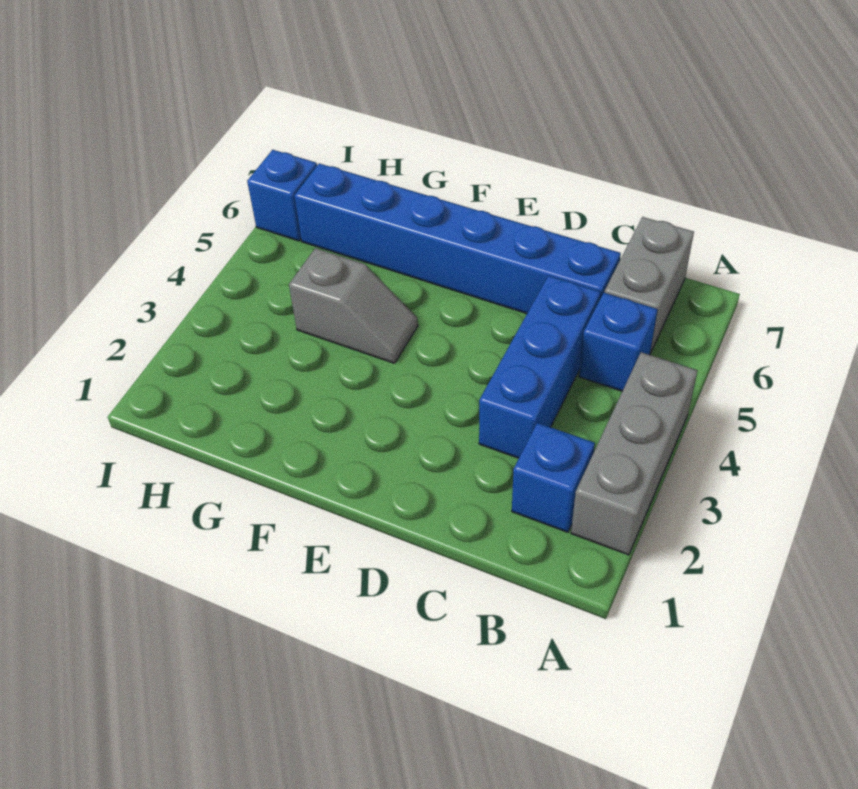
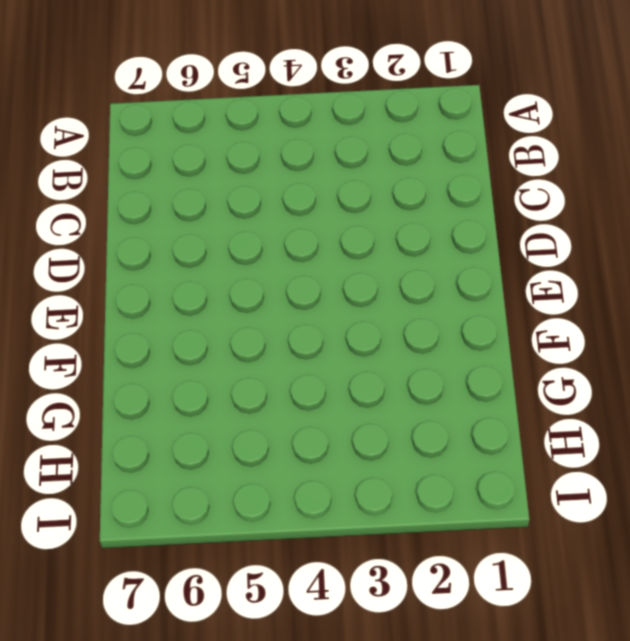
none -> grey brick A2:A4 level 1
none -> blue brick B2 level 1

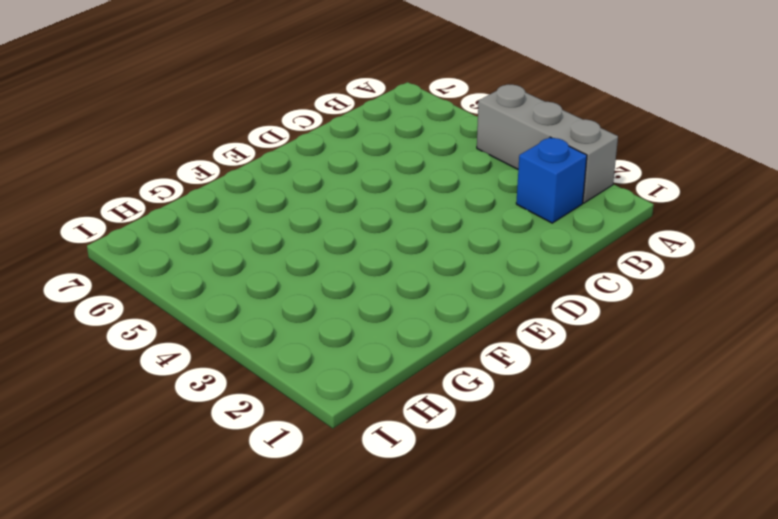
none -> blue brick B5 level 1
none -> grey brick B6:B7 level 1

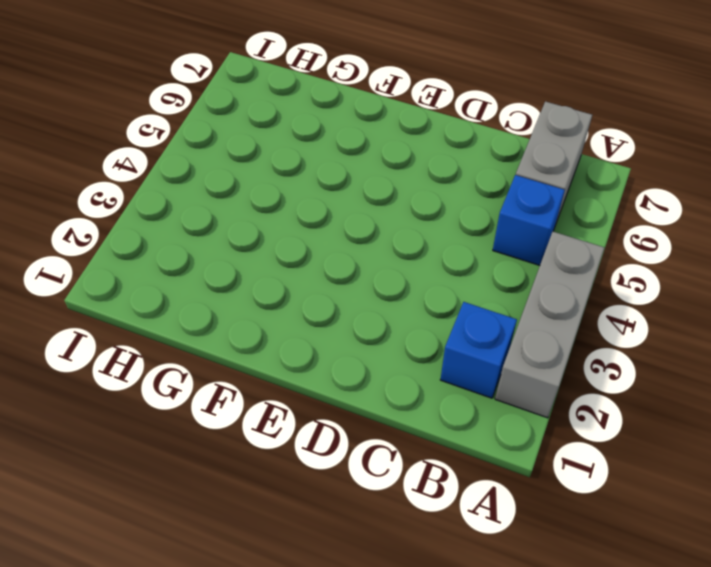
none -> blue brick C3:C5 level 1
none -> blue brick C6:H6 level 1

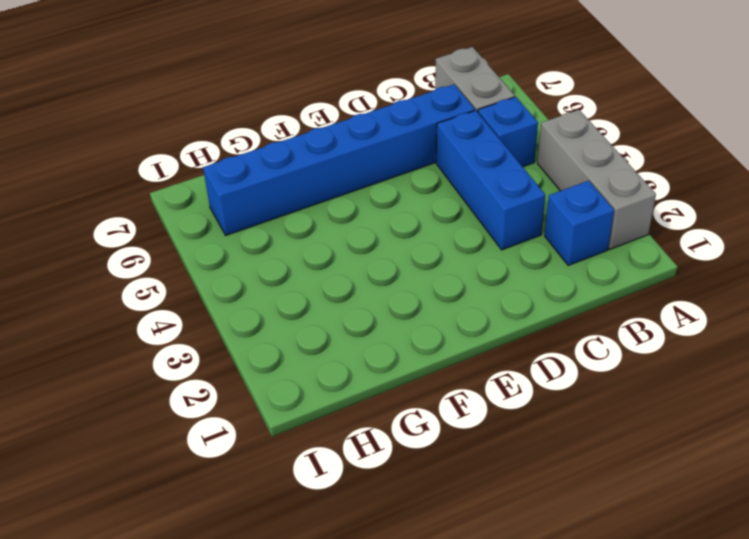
none -> grey slope F4:G4 level 1 top G
none -> blue brick I6 level 1

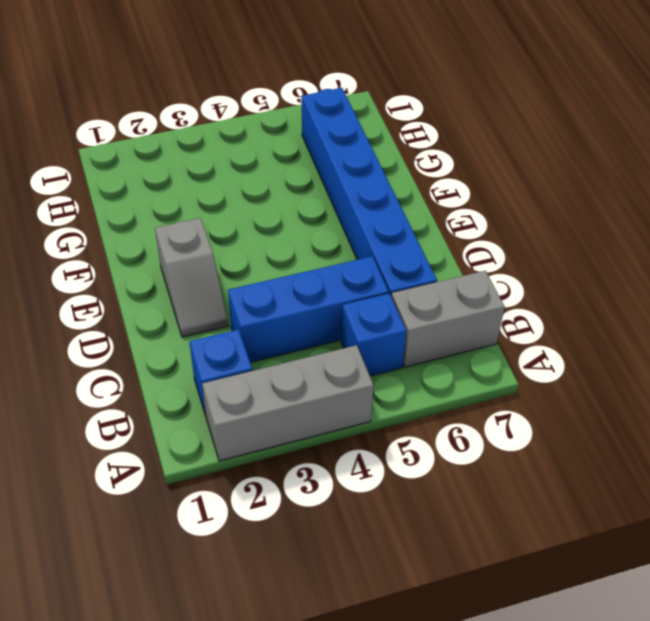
grey slope D2:E2 level 1 top E -> grey slope F4:G4 level 1 top G
none -> blue brick I6 level 1

